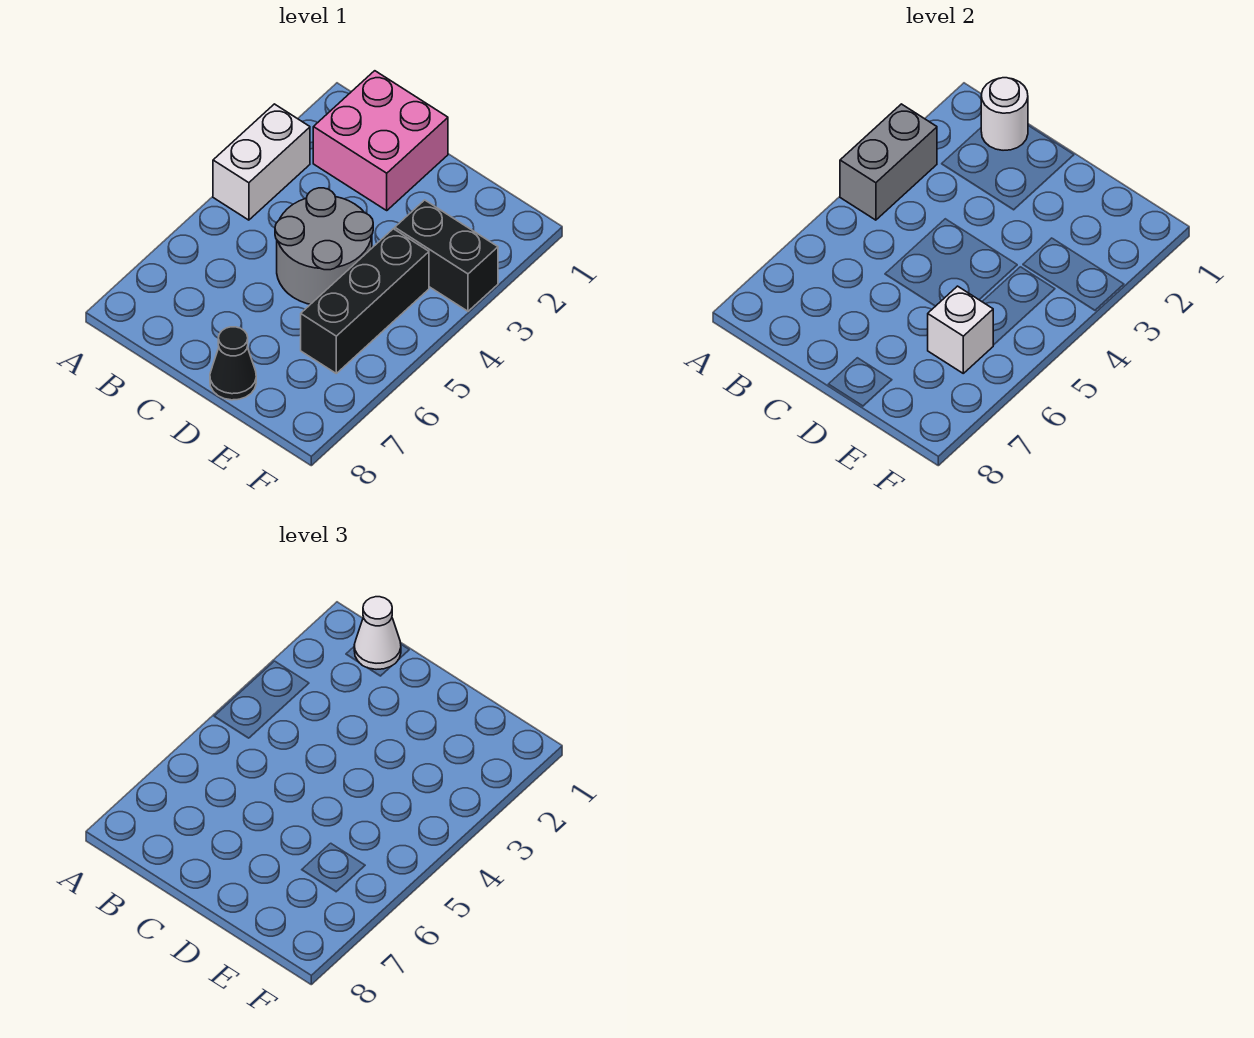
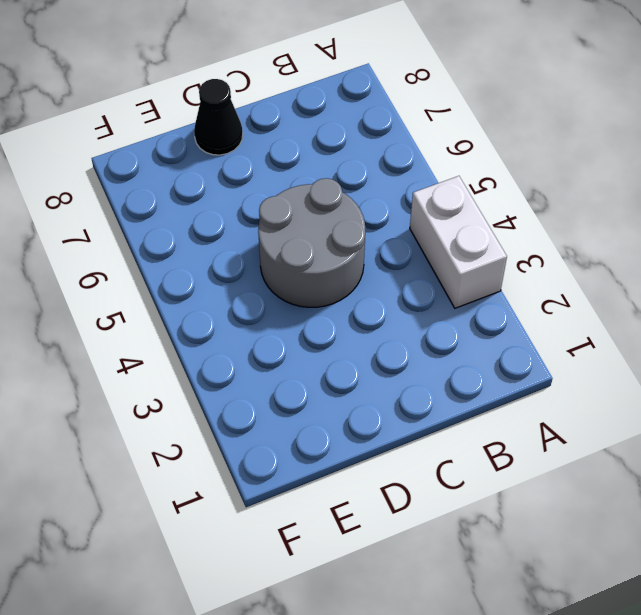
none -> pink brick B1:C2 level 1
none -> black brick E3:F3 level 1

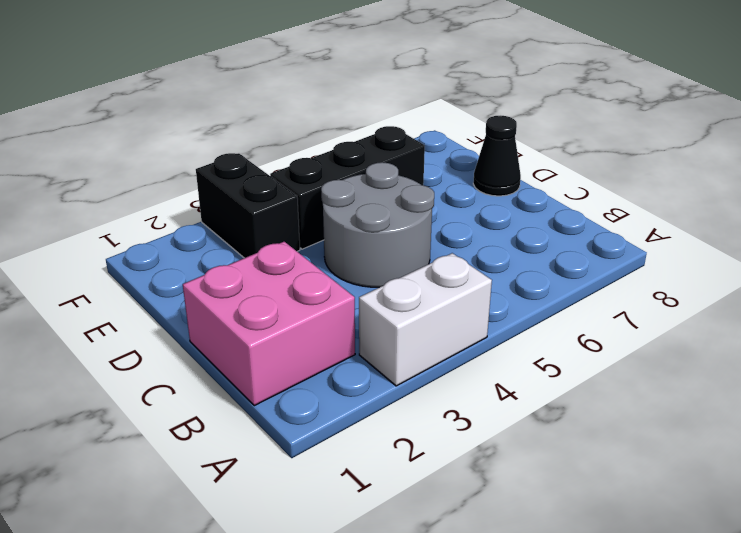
none -> grey brick A3:A4 level 2
none -> white round brick B1 level 2

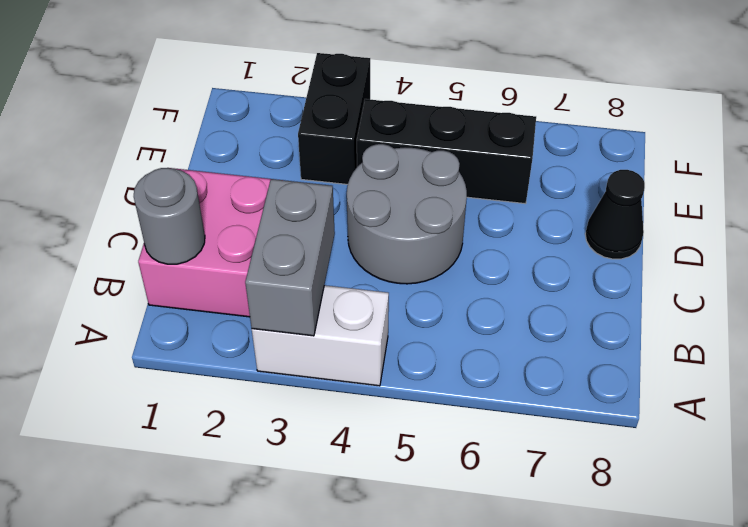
grey brick A3:B3 level 2 -> grey brick A3:A4 level 2
grey round brick B1 level 2 -> white round brick B1 level 2
none -> white brick E6 level 2
none -> white cone B1 level 3

